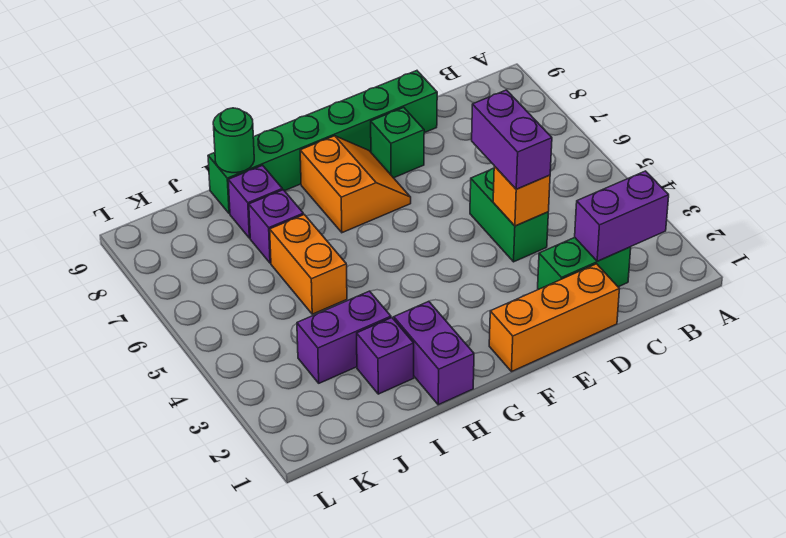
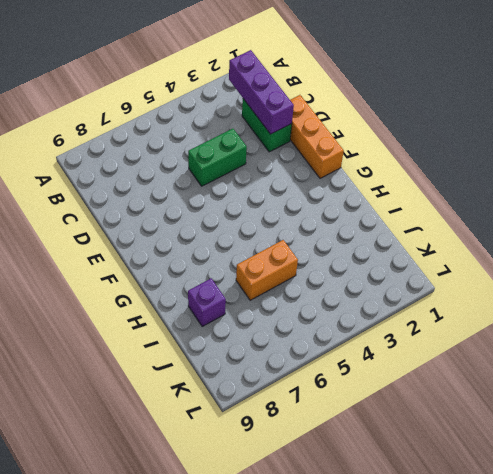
purple brick B2:D2 level 2 -> purple brick B2:C2 level 2
none -> green brick D9:I9 level 1
none -> green brick E8 level 1
none -> orange slope F7:G8 level 1 top G

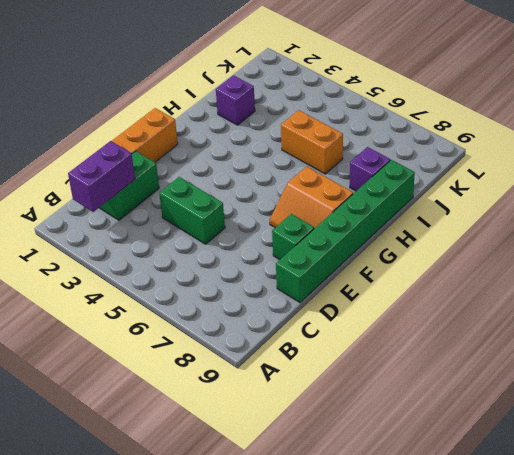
none -> purple brick H1:H2 level 1
none -> purple brick I3:J3 level 1
none -> purple brick I7 level 1

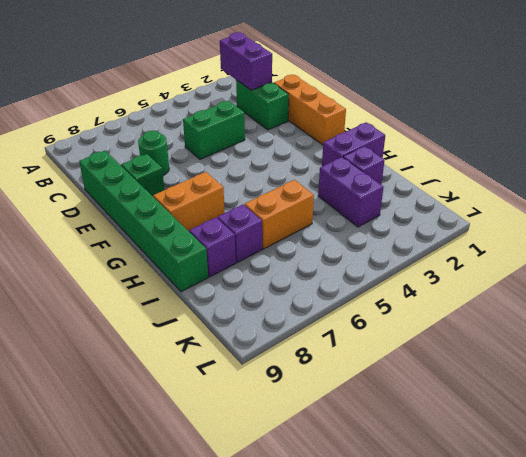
green round brick D7 level 1 -> green round brick I9 level 2
none -> orange brick D4 level 2
none -> purple brick D4:D5 level 3

